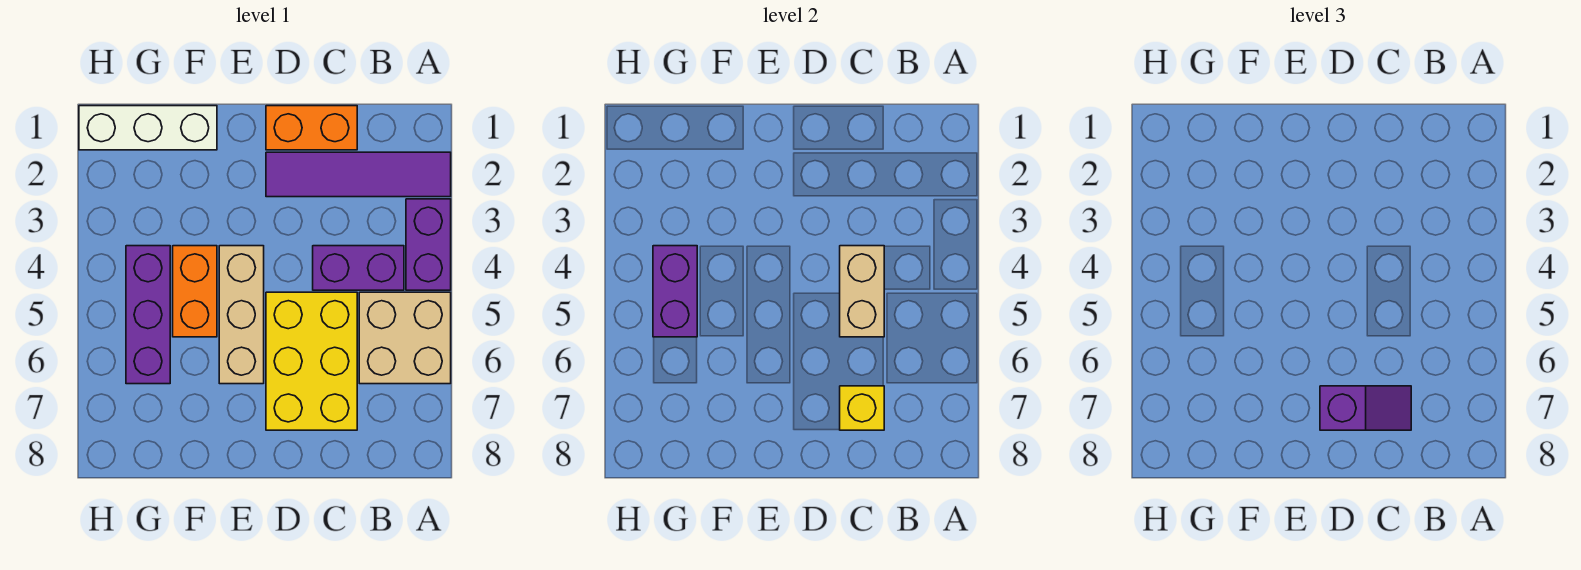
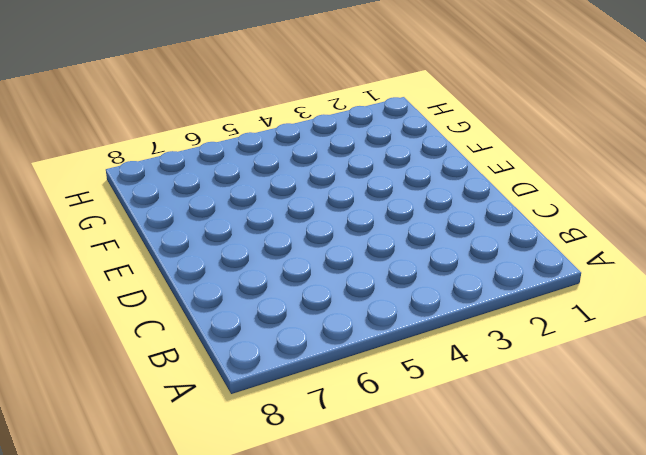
none -> purple tile A2:D2 level 1
none -> purple brick A3:A4 level 1
none -> tan brick A5:B6 level 1

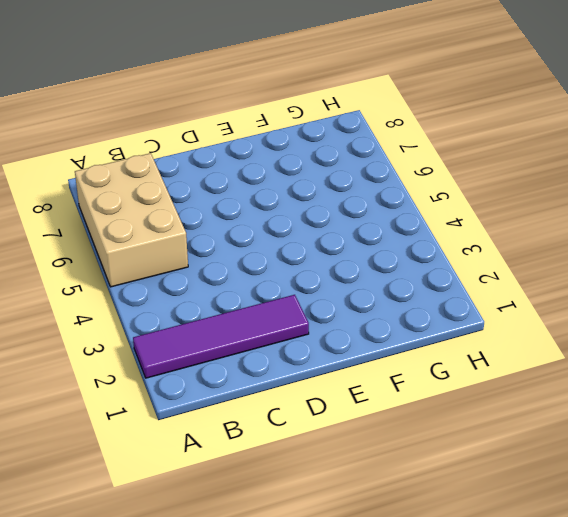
tan brick A5:B7 level 1 -> tan brick A5:B6 level 1
none -> purple brick A3:A4 level 1
none -> purple brick B4:C4 level 1
none -> orange brick C1:D1 level 1

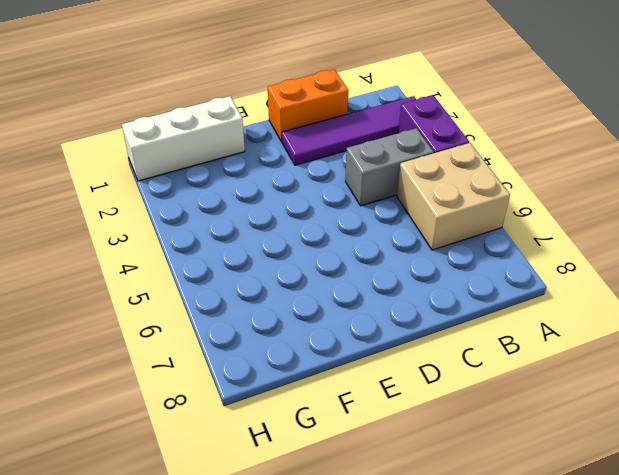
grey brick B4:C4 level 1 -> purple brick B4:C4 level 1
none -> yellow brick C5:D7 level 1
none -> tan brick E4:E6 level 1
none -> orange brick F4:F5 level 1

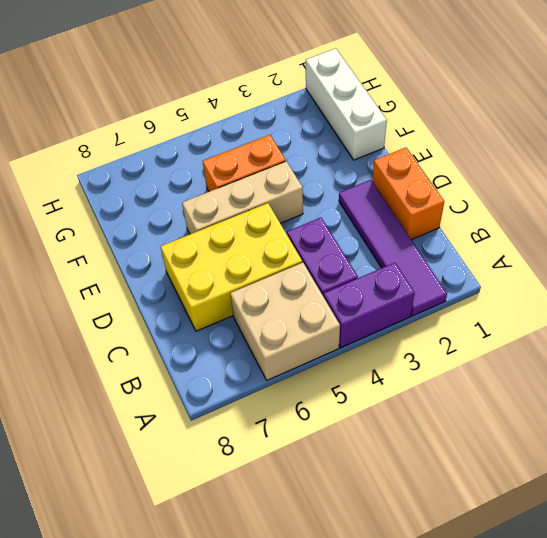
none -> purple brick G4:G6 level 1
none -> tan brick C4:C5 level 2
none -> yellow brick C7 level 2

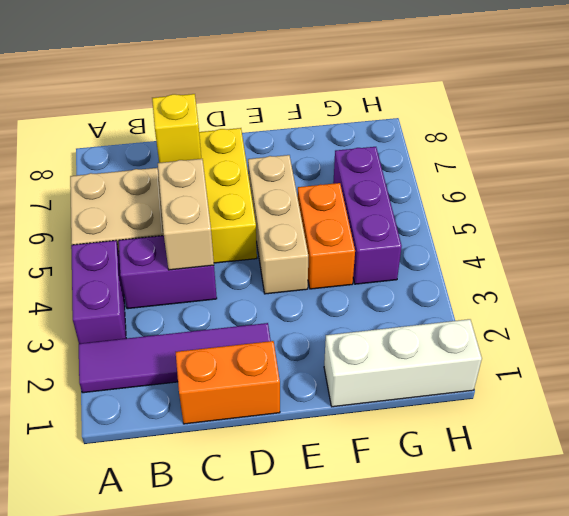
none -> purple brick G4:G5 level 2
none -> purple slope C7:D7 level 3 top D

